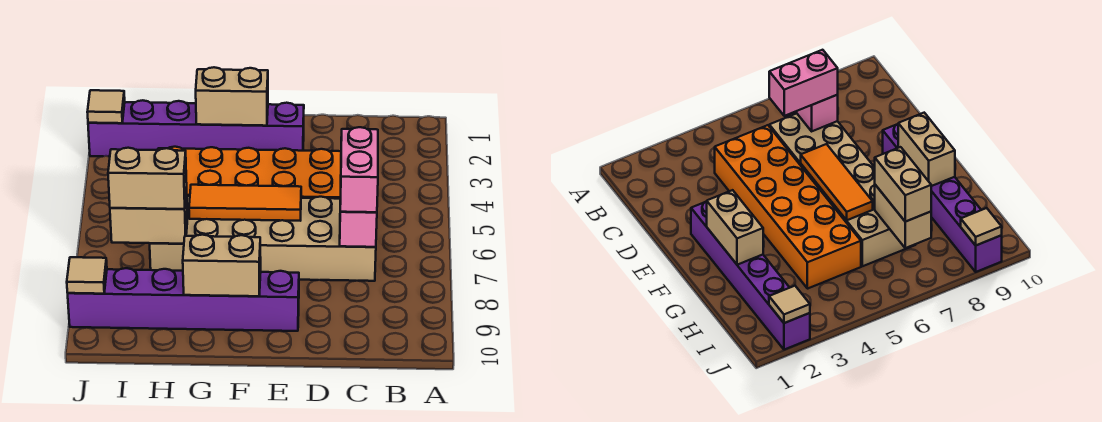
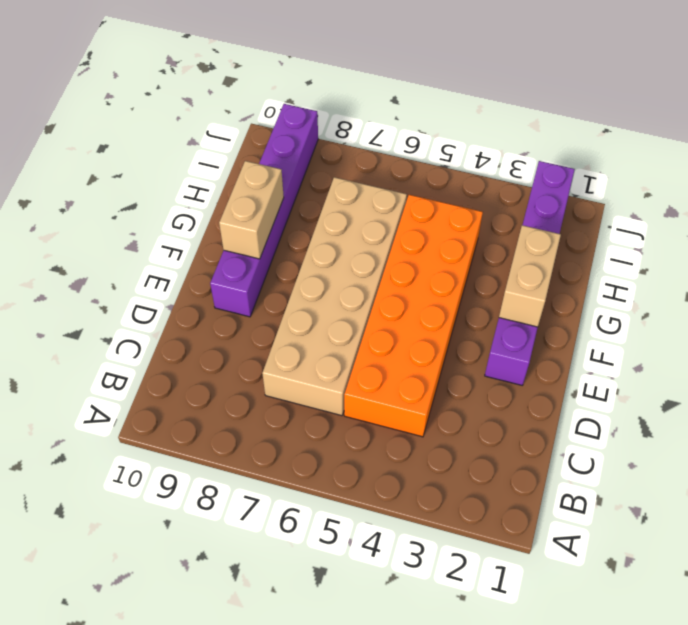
none -> pink brick C7 level 2
none -> orange tile E6:G6 level 2
none -> tan brick H7:I7 level 2

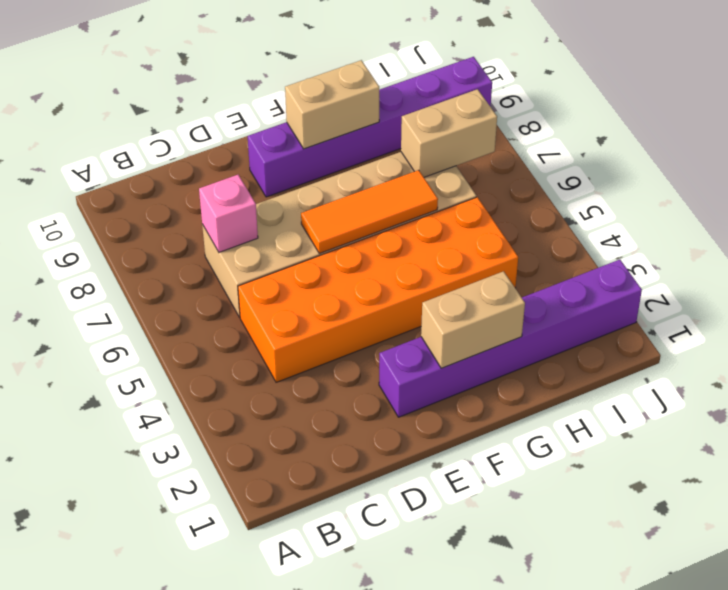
none -> tan tile J2 level 2
none -> tan tile J9 level 2
none -> pink brick C6:C7 level 3

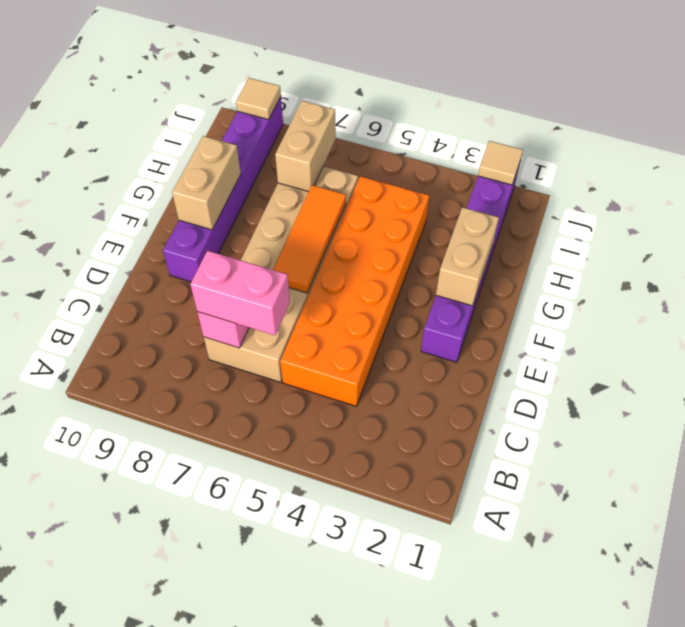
none -> tan brick H7:I7 level 3

